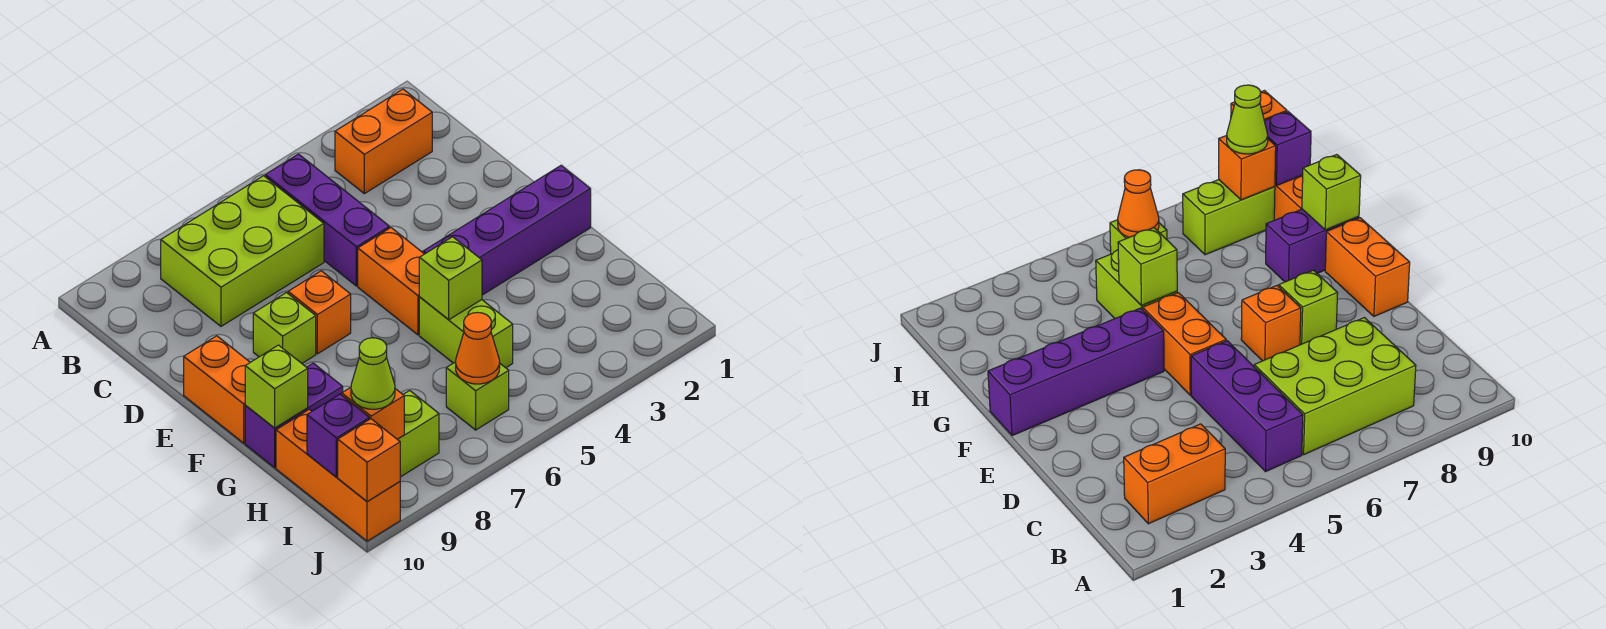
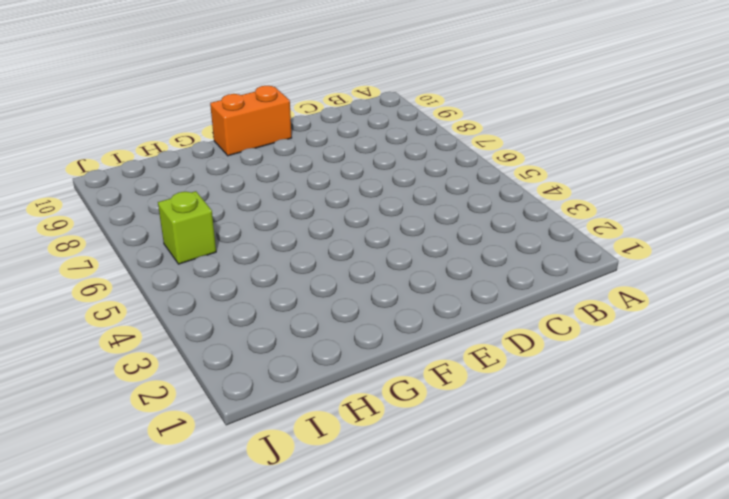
none -> orange brick B2:B3 level 1
none -> purple brick B5:D5 level 1
none -> lime brick B6:C8 level 1

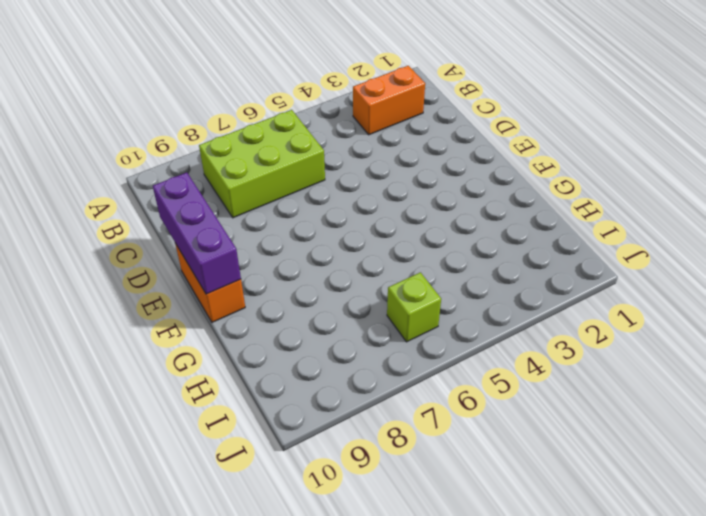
purple brick D10:F10 level 2 -> purple brick B5:D5 level 1
none -> orange brick E5:F5 level 1
none -> orange brick E7 level 1
none -> lime brick E8 level 1

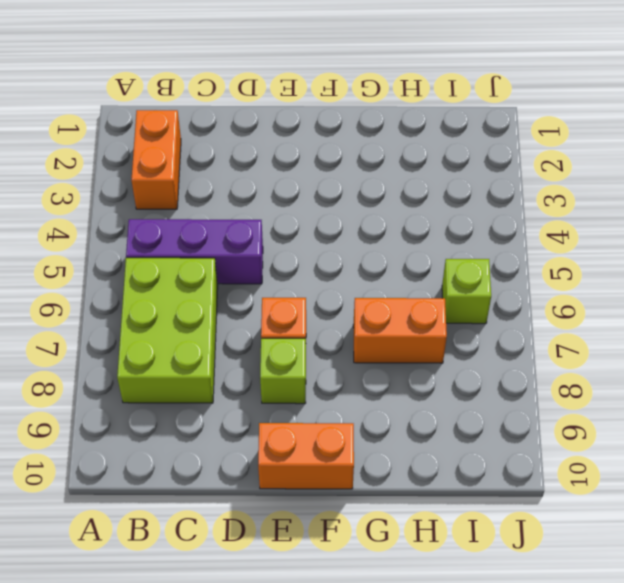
orange brick G7:H7 level 1 -> orange brick E5:F5 level 1
none -> purple brick F1:F4 level 1
none -> lime brick G5:H5 level 1
none -> purple brick G9:G10 level 1

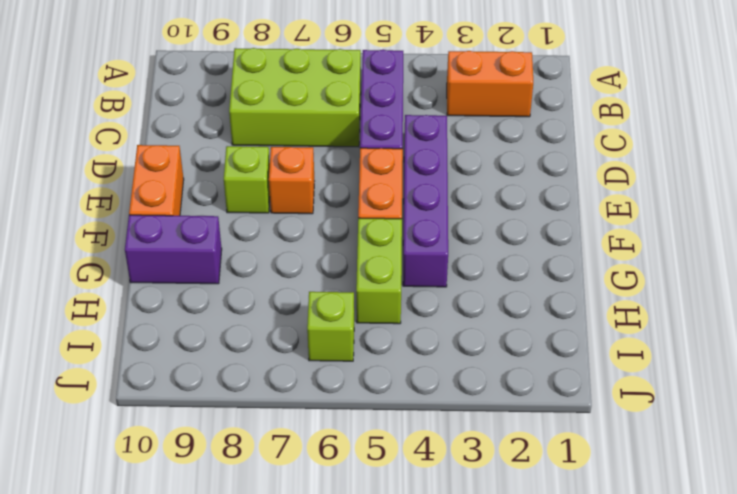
purple brick D4:G4 level 1 -> purple brick F1:F4 level 1
none -> orange brick H10:J10 level 1
none -> lime brick I8:I9 level 1
none -> lime brick G5 level 2

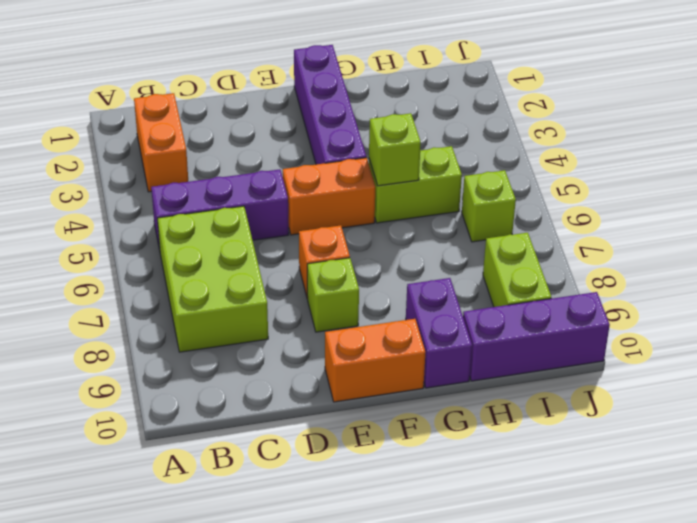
purple brick H10:J10 level 1 -> orange brick H10:J10 level 1
none -> lime brick G10 level 2
none -> orange cone I6 level 2
none -> orange brick I9 level 2

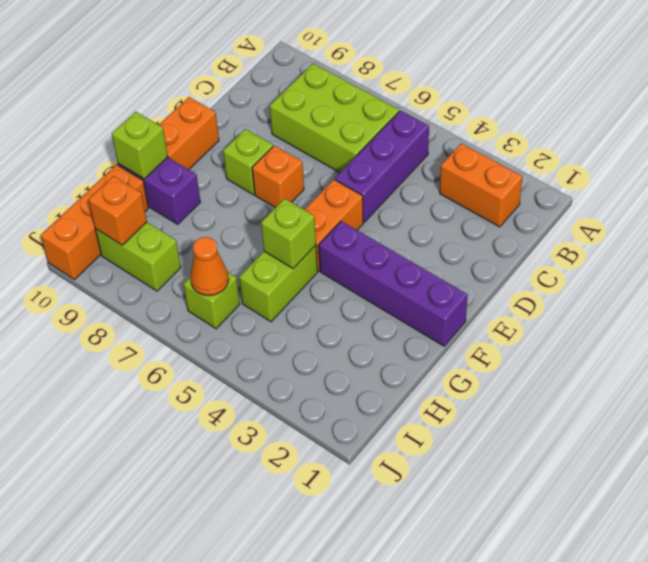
none -> purple brick I10 level 2
none -> orange brick J10 level 2
none -> lime cone I9 level 3

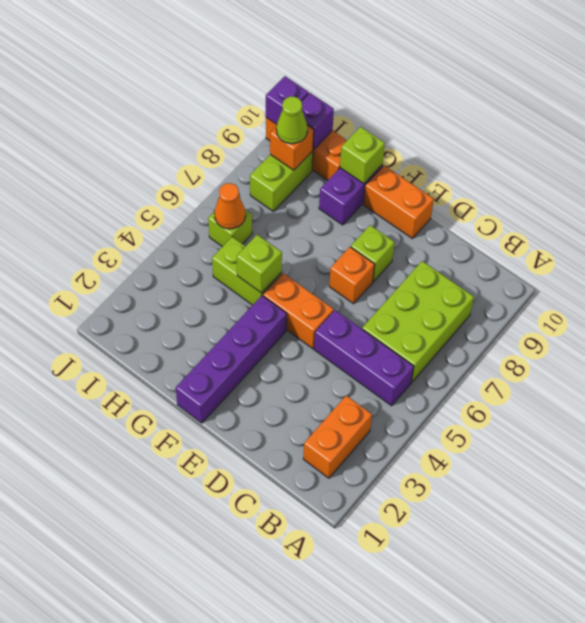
purple brick J10 level 2 -> orange brick J10 level 2

